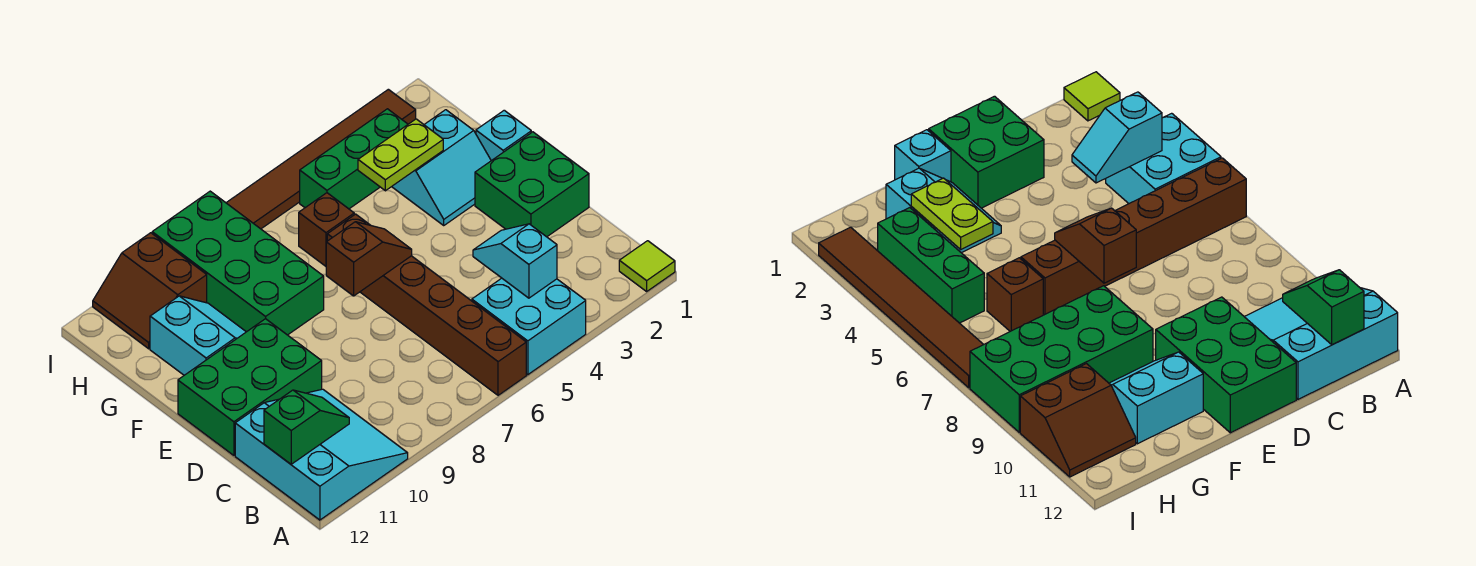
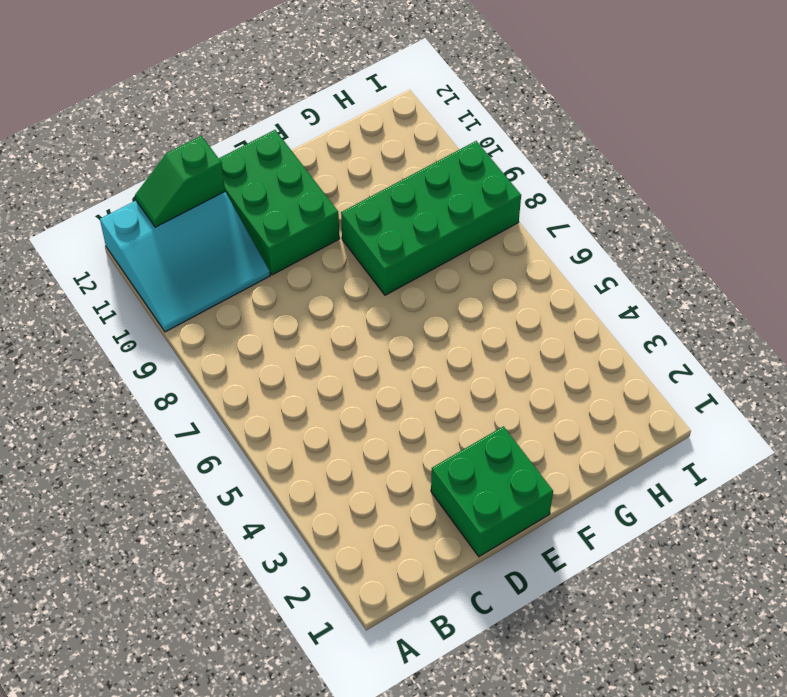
green slope B12:C12 level 2 top C -> green slope B11:B12 level 2 top 12
none -> lime tile A1 level 1
none -> cyan brick A4:B5 level 1
none -> brown brick A6:F6 level 1

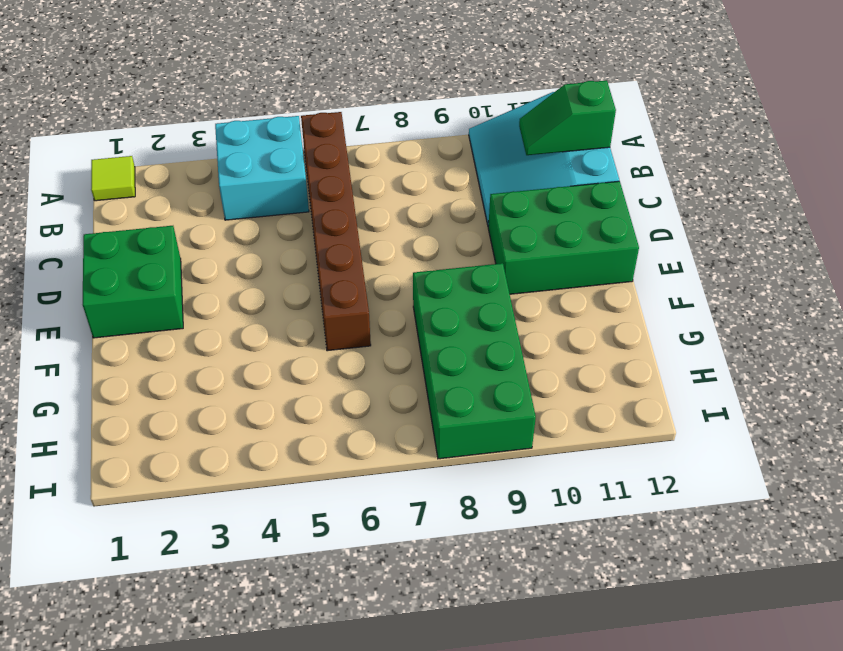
none -> cyan brick F1 level 1
none -> cyan slope F2:G3 level 1 top G
none -> cyan slope F10:G11 level 1 top 11

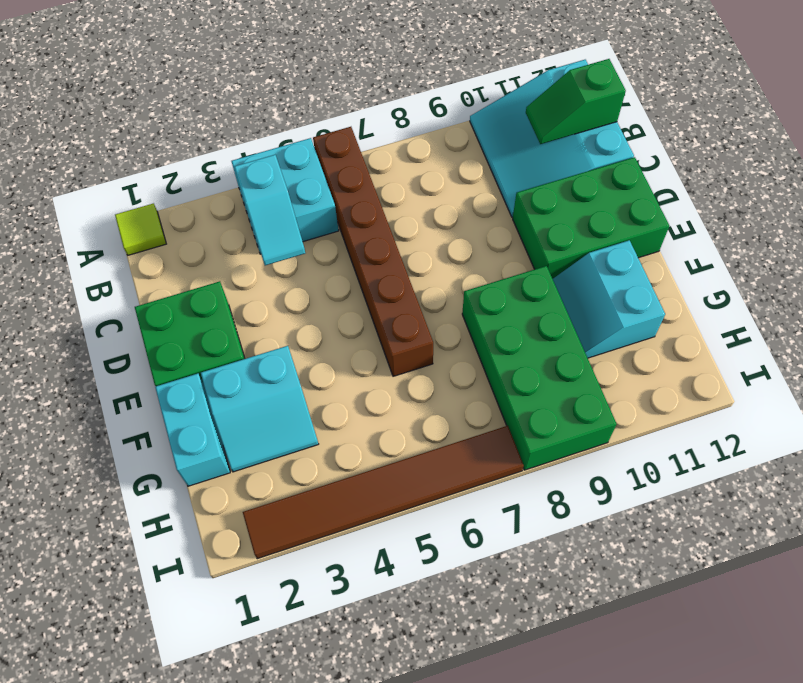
cyan brick F1:G1 level 1 -> cyan brick F1 level 1
cyan slope F2:G3 level 1 top F -> cyan slope F2:G3 level 1 top G
none -> brown brick G6 level 1
none -> green brick H3:H5 level 1
none -> brown slope H10:I11 level 1 top 10

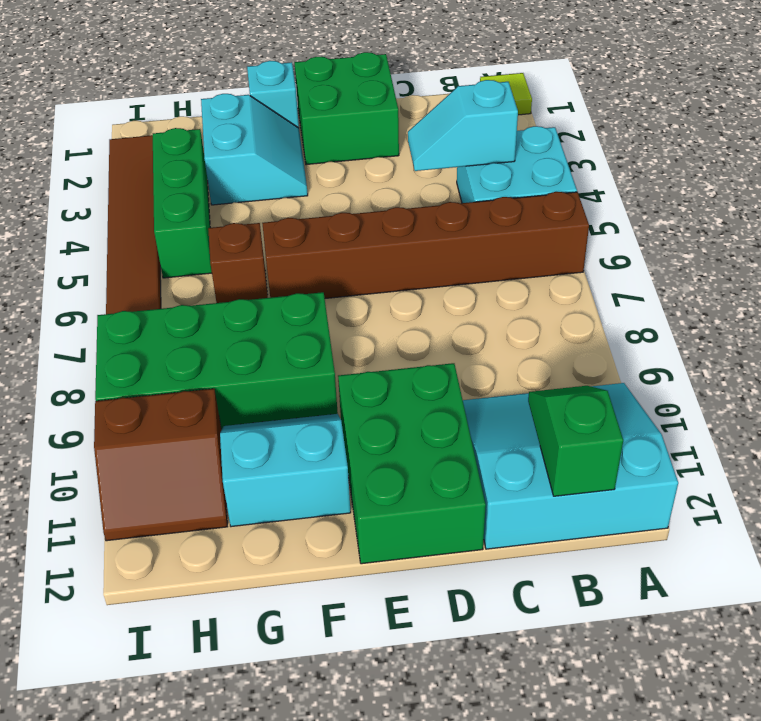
none -> brown slope E6:E7 level 2 top 7
none -> lime plate G3:G4 level 2

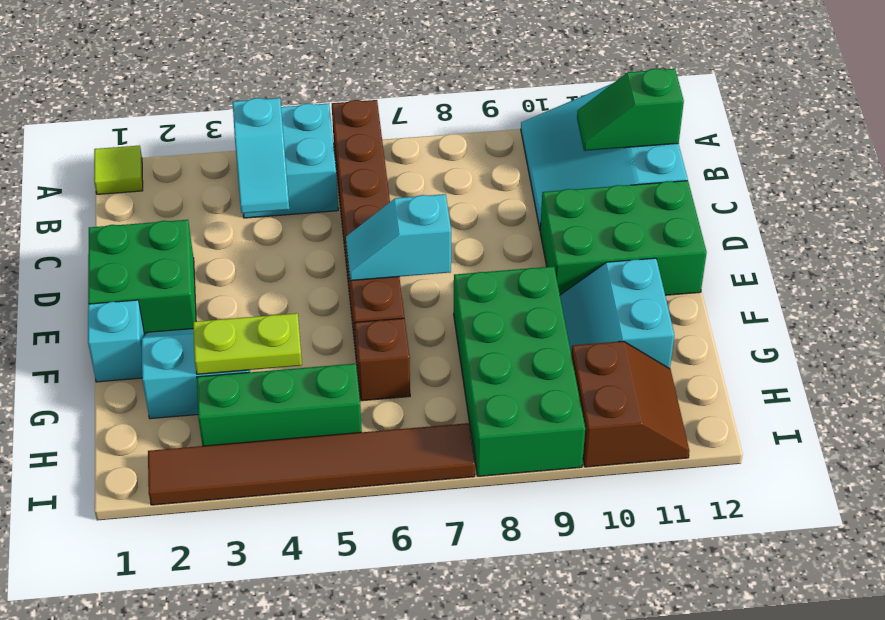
cyan slope E6:E7 level 2 top 7 -> brown slope E6:E7 level 2 top 7

